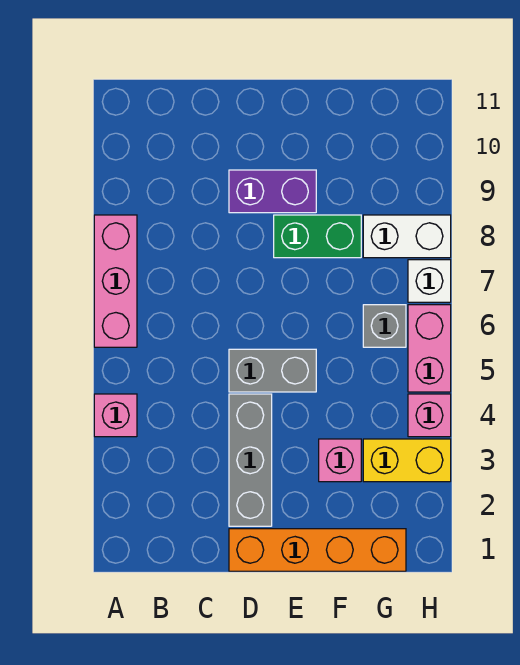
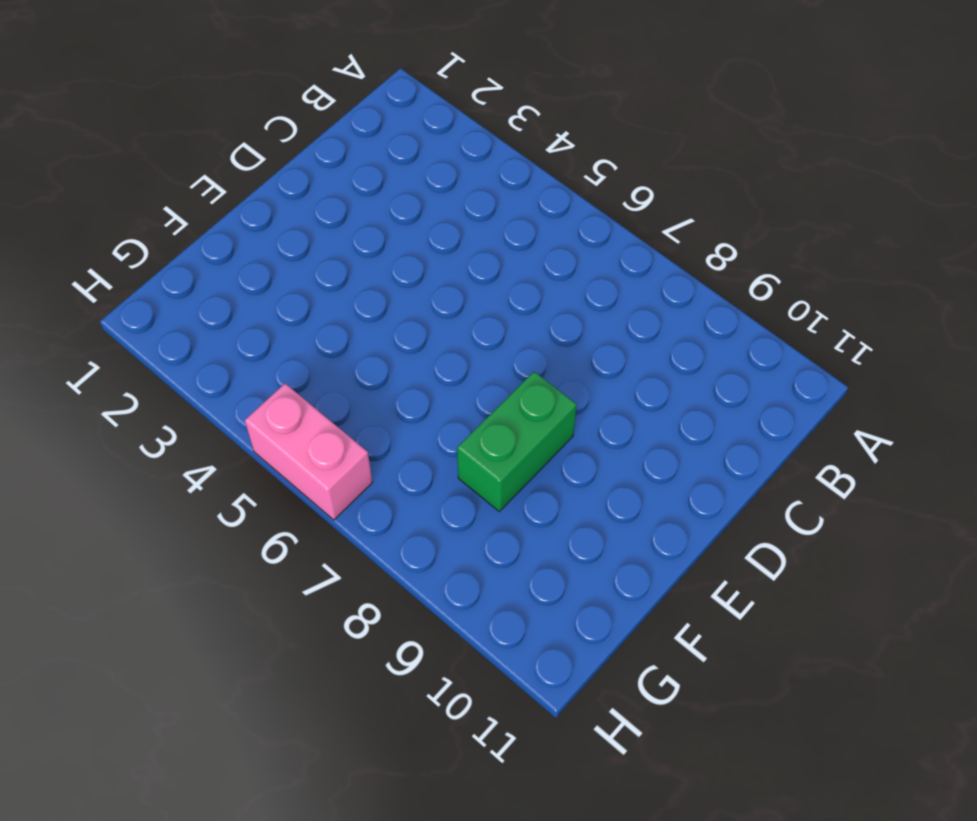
none -> pink brick A4 level 1
none -> pink brick A6:A8 level 1
none -> orange brick D1:G1 level 1

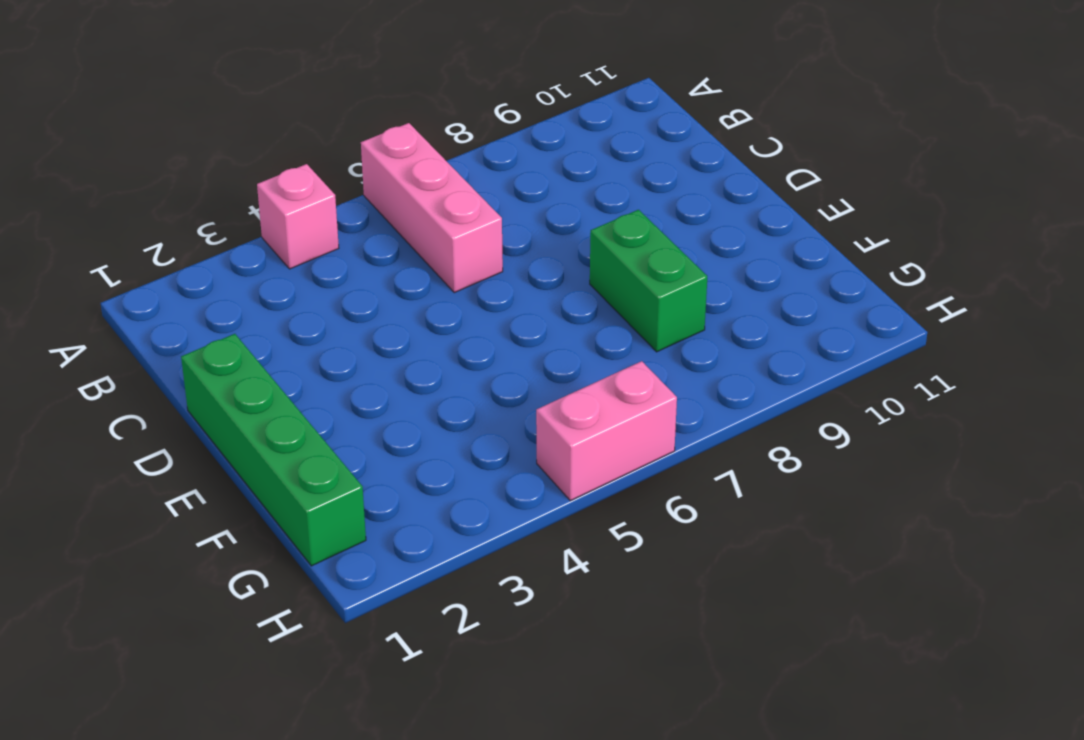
pink brick A6:C6 level 1 -> pink brick A6:A8 level 1
green brick D1:G1 level 1 -> orange brick D1:G1 level 1
none -> grey brick D2:D4 level 1
none -> grey brick D5:E5 level 1
none -> purple brick D9:E9 level 1

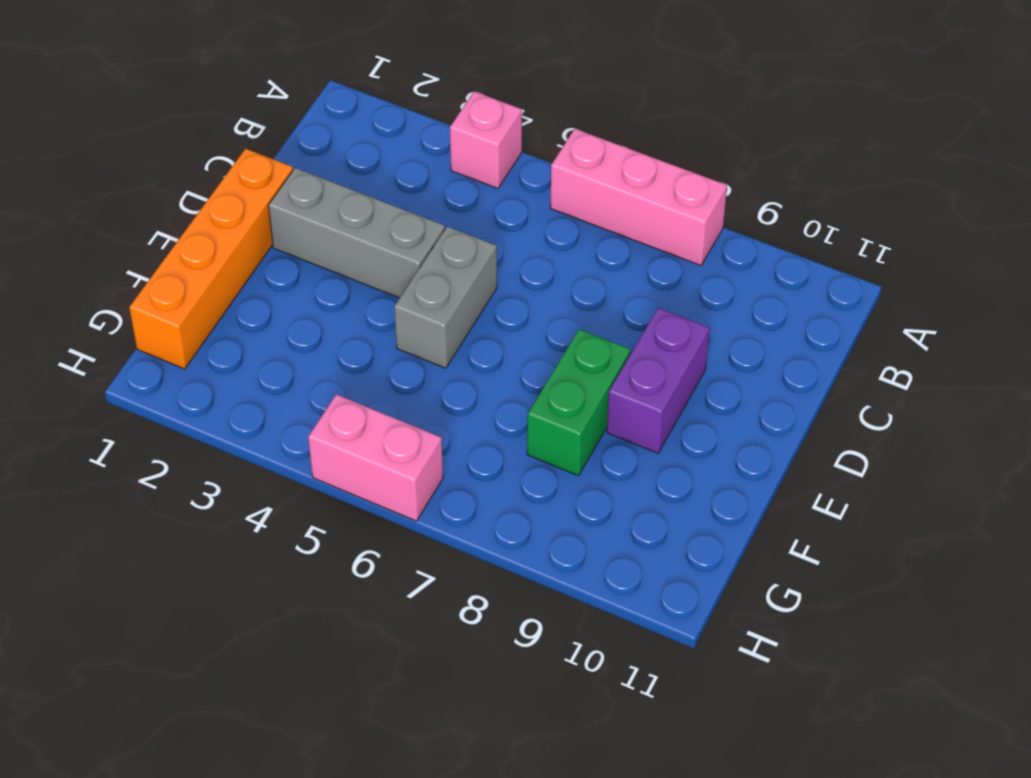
none -> pink brick F3 level 1
none -> yellow brick G3:H3 level 1
none -> grey brick G6 level 1

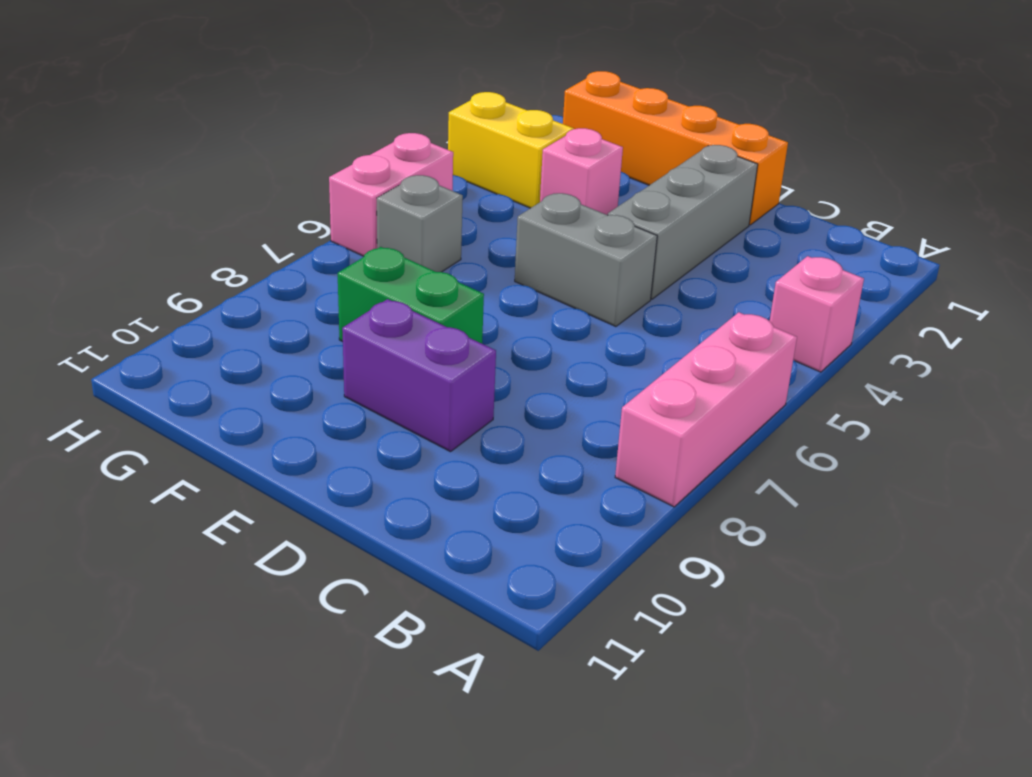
none -> white brick G8:H8 level 1
none -> pink brick H4 level 1
none -> white brick H7 level 1

